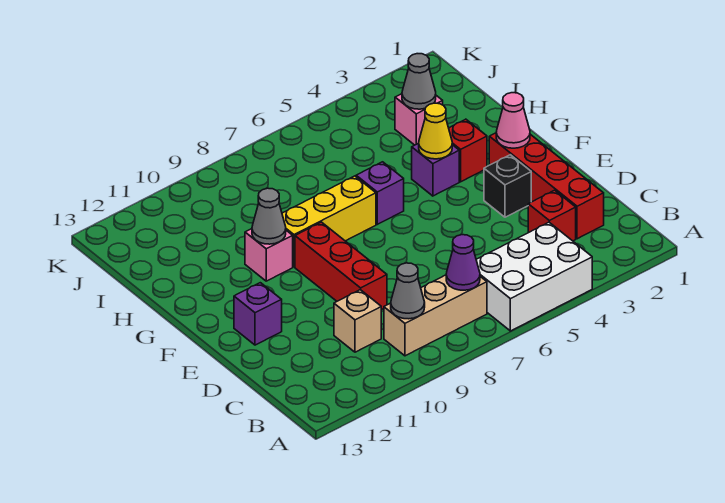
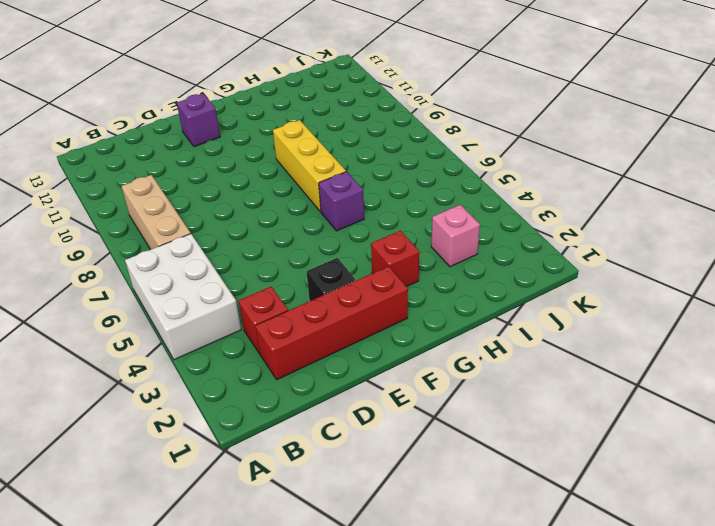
none -> tan brick C10 level 1
none -> red brick D9:F9 level 1
none -> purple brick G4 level 1

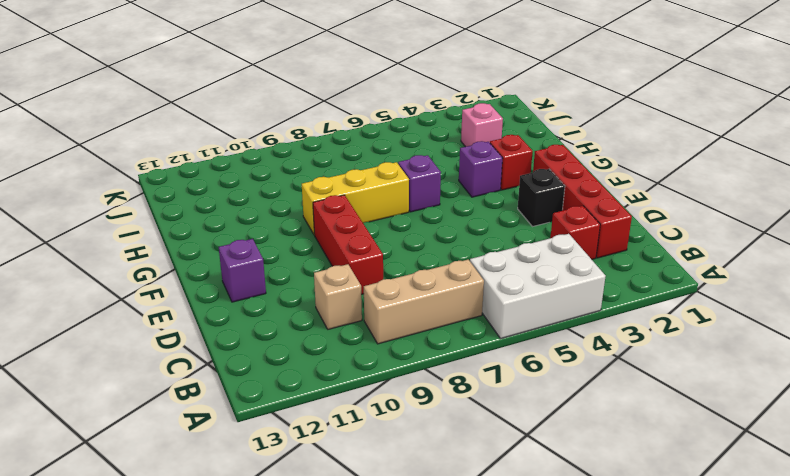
none -> pink brick G10 level 1
none -> purple cone B7 level 2
none -> grey cone B9 level 2

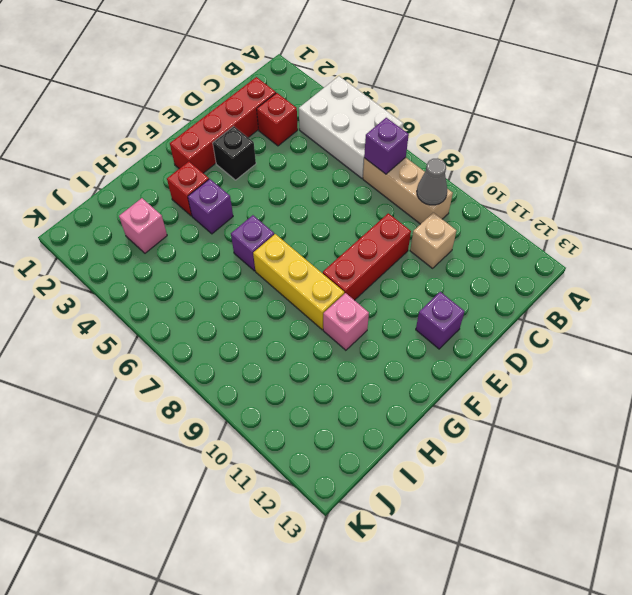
purple brick B7 level 2 -> purple cone B7 level 2
none -> pink cone F2 level 2
none -> yellow cone G4 level 2
none -> grey cone G10 level 2

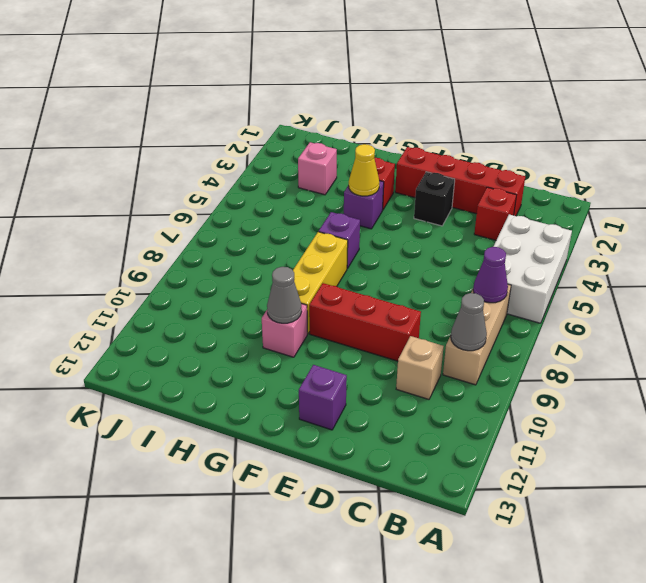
none -> pink cone F2 level 2
none -> grey cone I3 level 2

